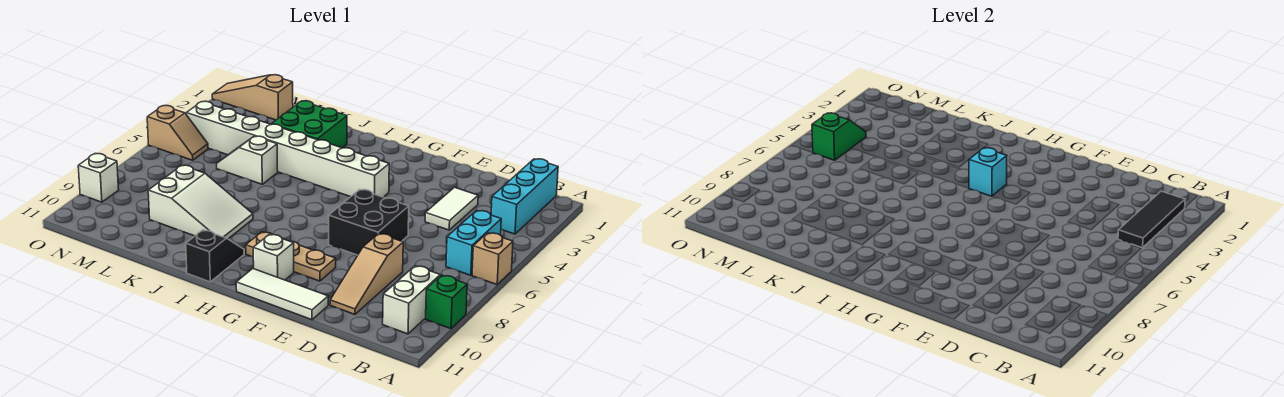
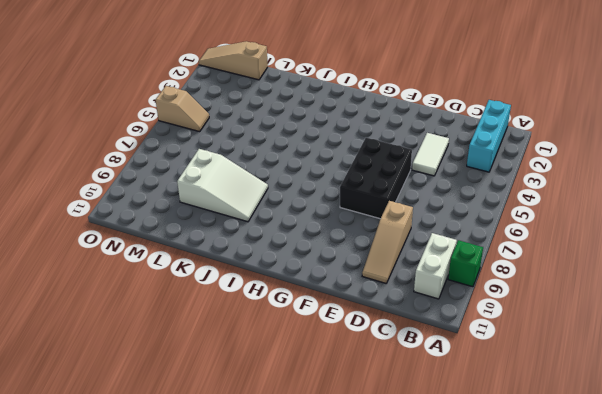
black brick E5:F7 level 1 -> black brick E6:F7 level 1
none -> tan brick A6 level 1
none -> cyan brick B5:B6 level 1
none -> white tile E11:G11 level 1

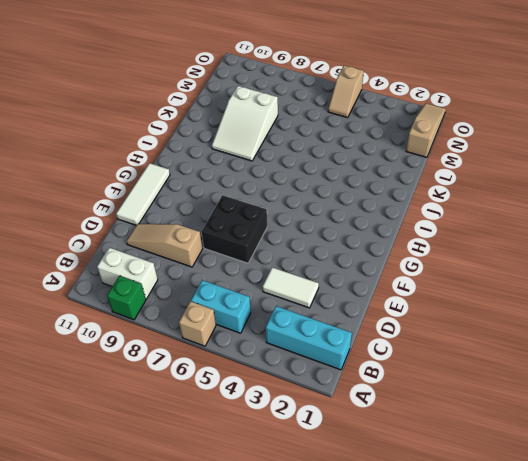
none -> tan plate F9:H9 level 1
none -> white brick G4:N4 level 1
none -> white brick G10 level 1

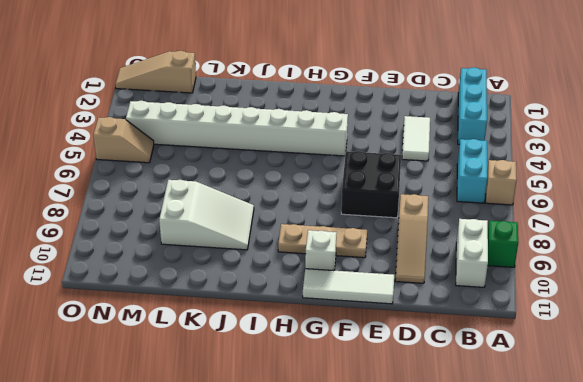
none -> black slope I10:I11 level 1 top 11
none -> green brick J2:K3 level 1
none -> white slope K5:L5 level 1 top K

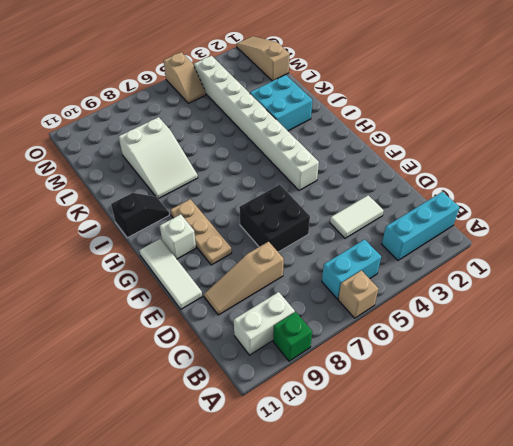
cyan brick J2:K3 level 1 -> green brick J2:K3 level 1
none -> white slope K5:L5 level 1 top K
none -> white brick O9 level 1
none -> black tile B2:B4 level 2

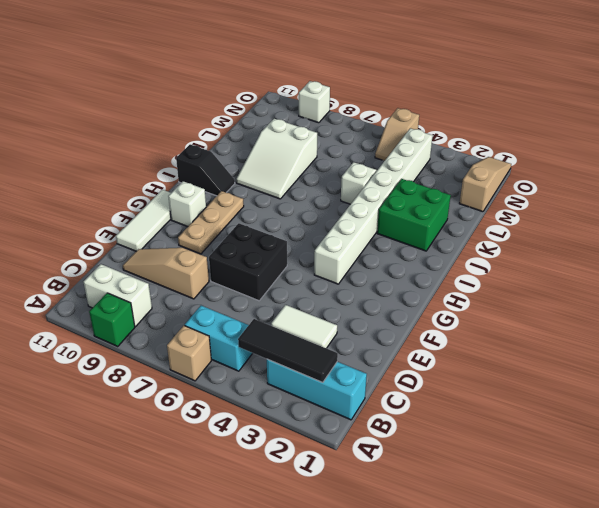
none -> cyan brick H4 level 2
none -> green slope N4:N5 level 2 top 5

